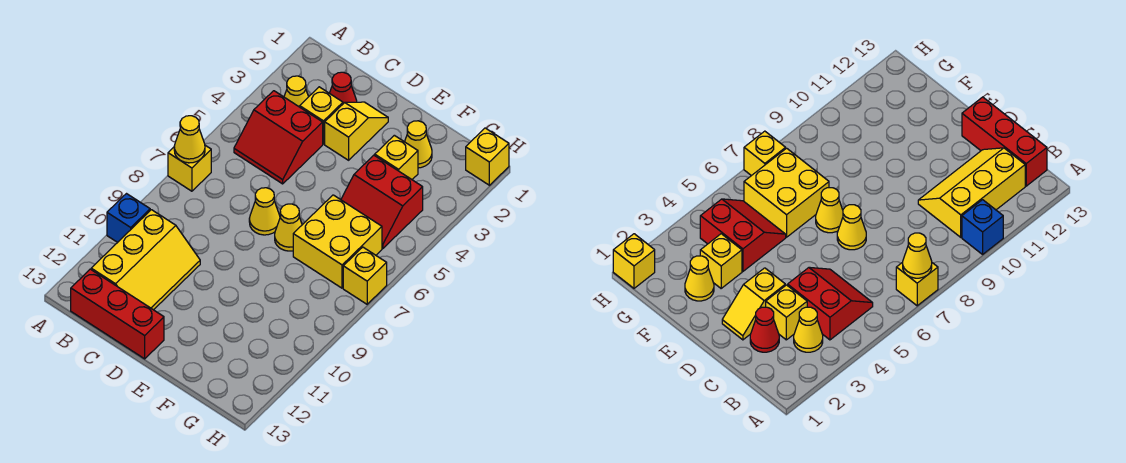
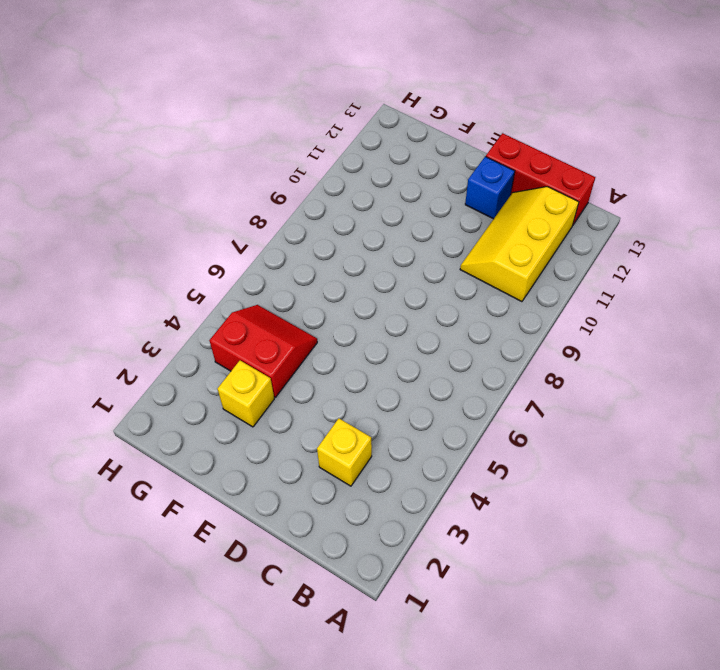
blue brick D12 level 1 -> blue brick A10 level 1
none -> yellow brick A7 level 1
none -> yellow cone B3 level 1
none -> red slope B4:C5 level 1 top 4

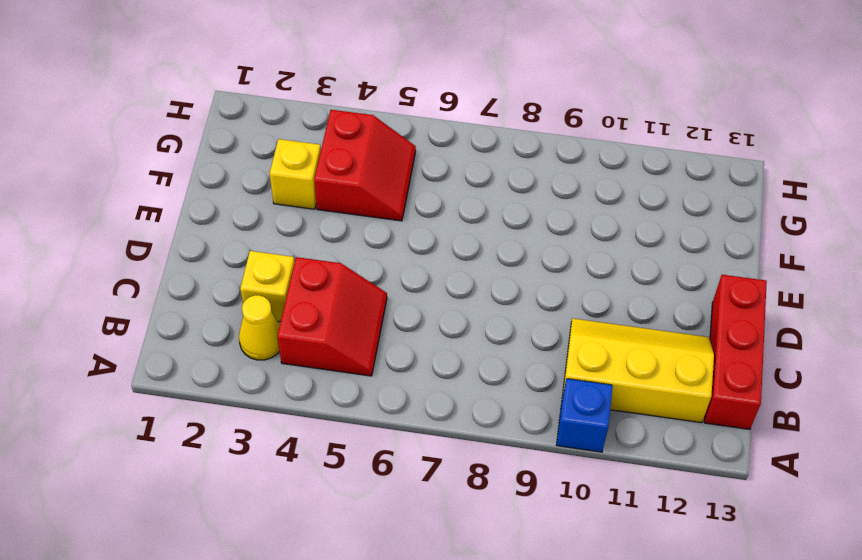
none -> yellow brick A7 level 1
none -> red cone C2 level 1
none -> yellow slope D2:D3 level 1 top 3

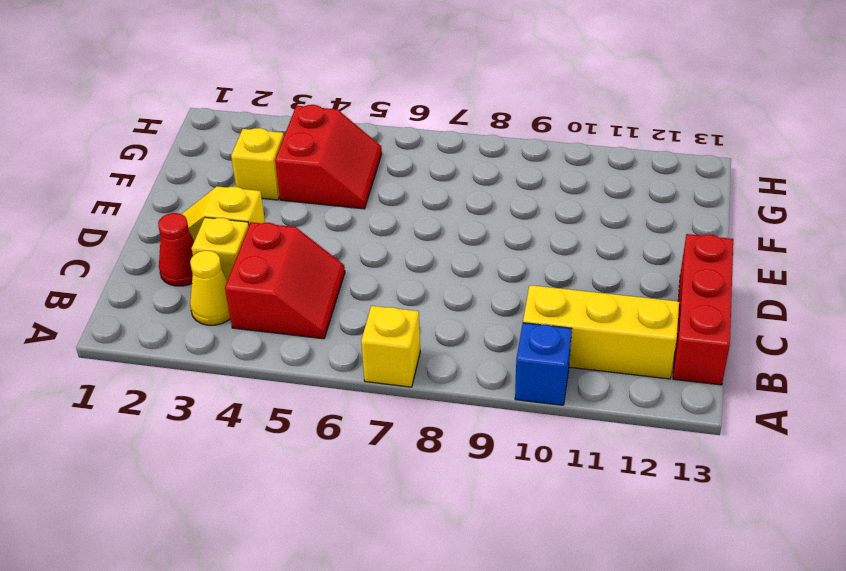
none -> yellow cone D7 level 1
none -> yellow cone E7 level 1
none -> yellow cone F2 level 1

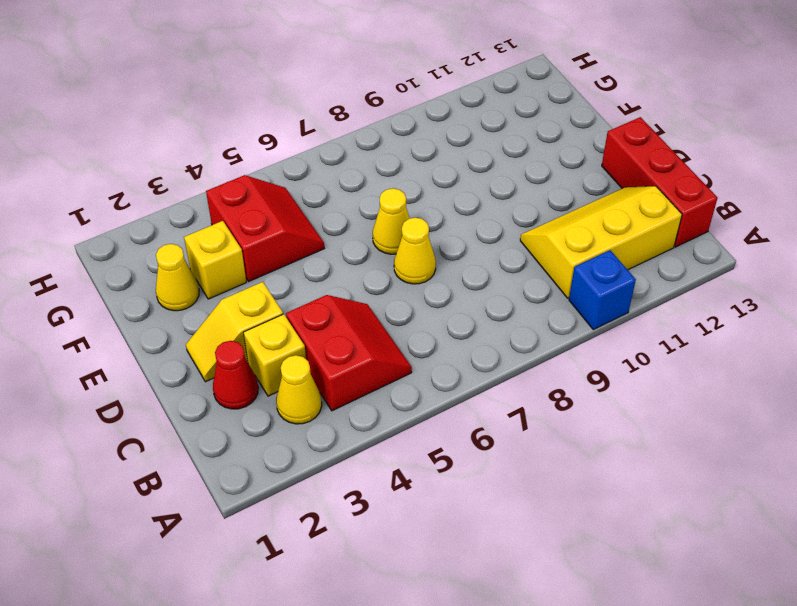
none -> yellow brick A7 level 1
none -> yellow brick F6:G7 level 1
none -> yellow brick H1 level 1

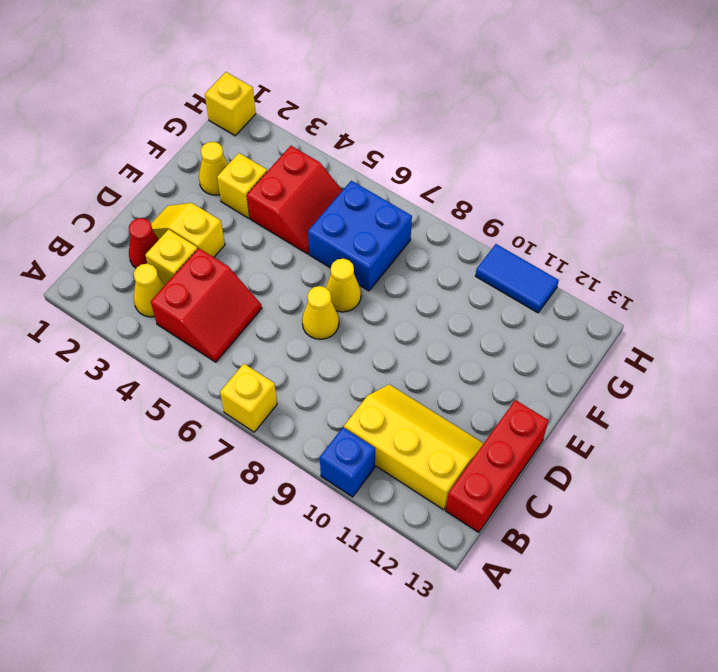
blue brick F6:G7 level 1 -> yellow brick F6:G7 level 1
blue tile H10:H11 level 1 -> none
none -> yellow brick H7 level 1
none -> yellow cone A7 level 2

